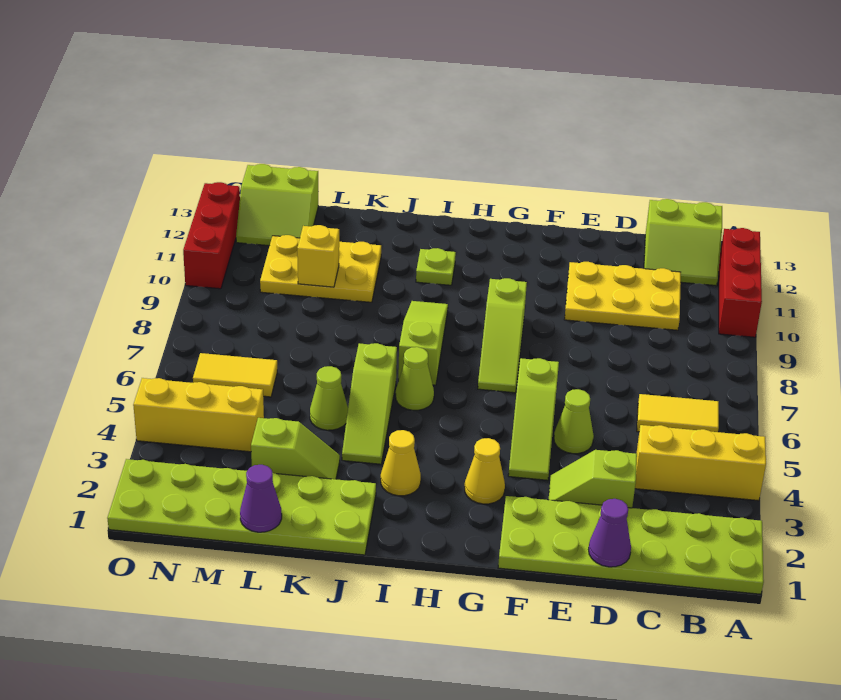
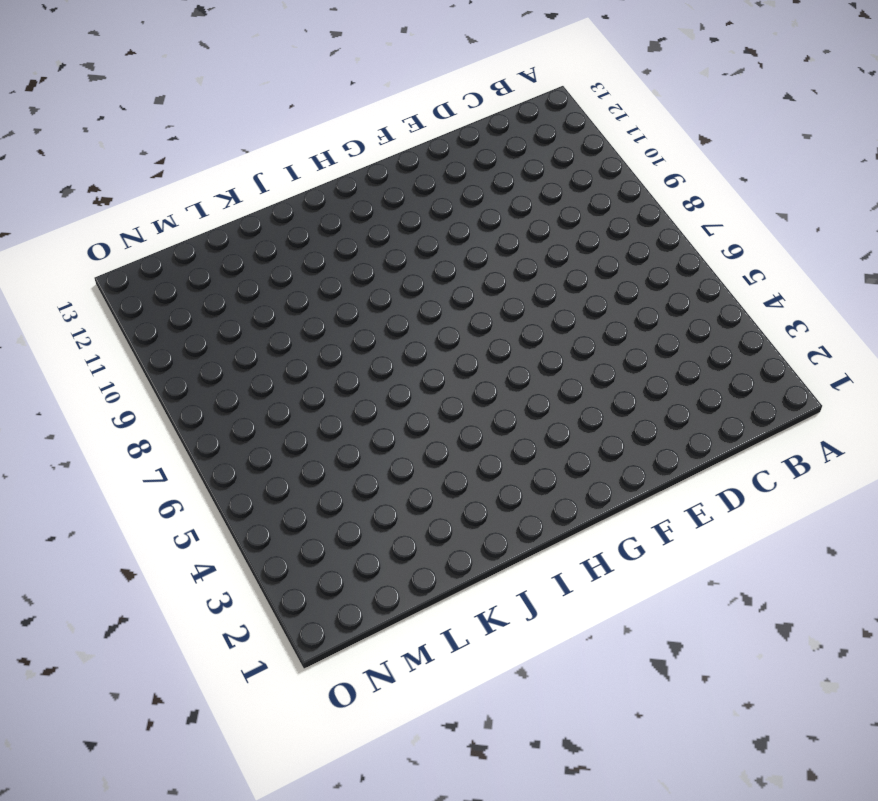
none -> lime plate A1:F2 level 1
none -> yellow brick A4:C4 level 1
none -> red brick A10:A12 level 1

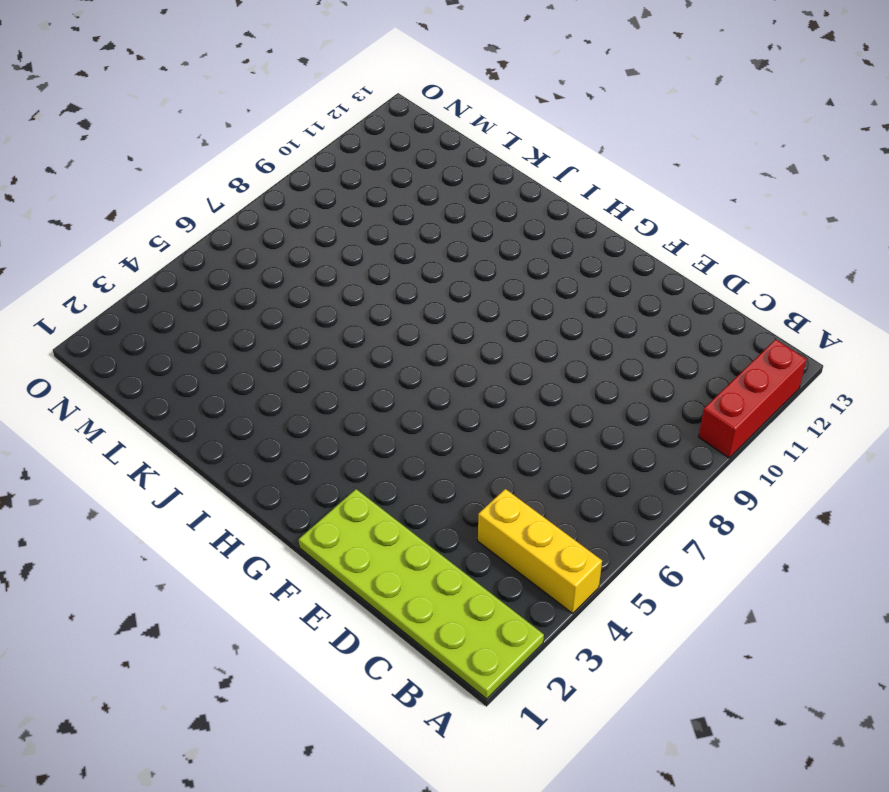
none -> yellow tile B6:C6 level 1
none -> lime slope B12:C13 level 1 top 13
none -> yellow plate C10:E11 level 1

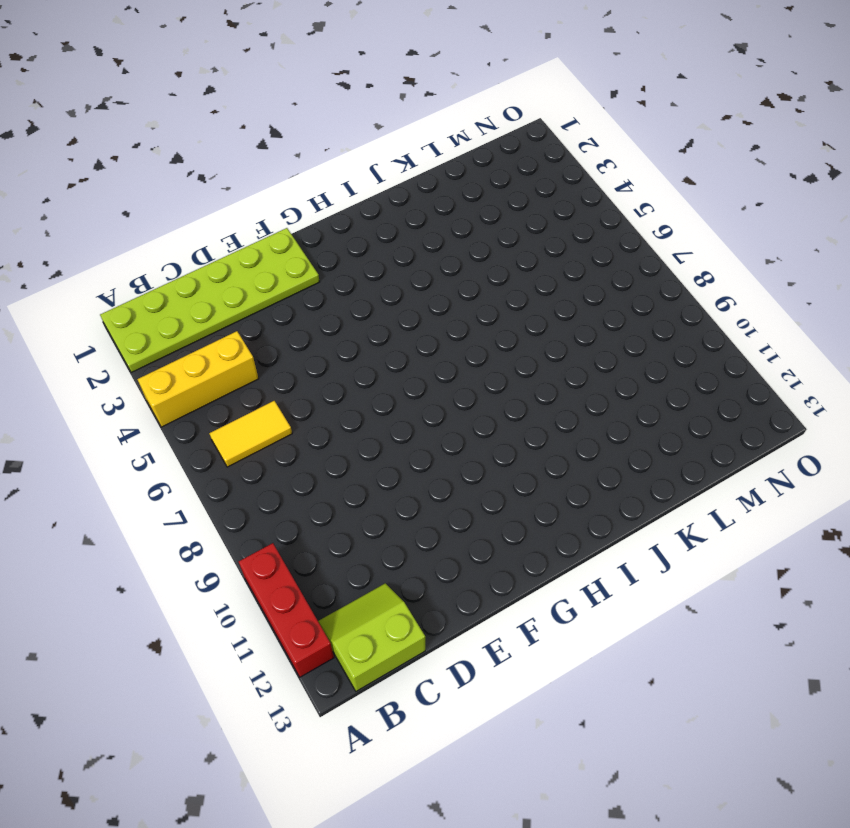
none -> yellow plate C10:E11 level 1
none -> lime slope D3:E3 level 1 top D
none -> lime cone E5 level 1

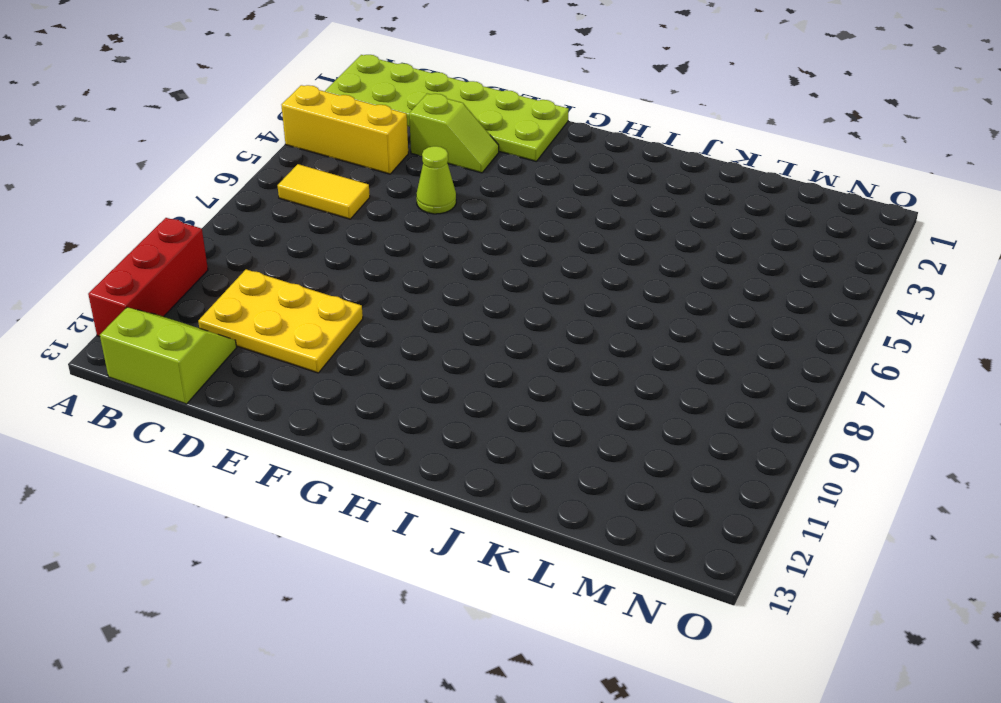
none -> lime slope F4:F6 level 1 top 6
none -> yellow cone G3 level 1
none -> lime slope G7:G9 level 1 top 9

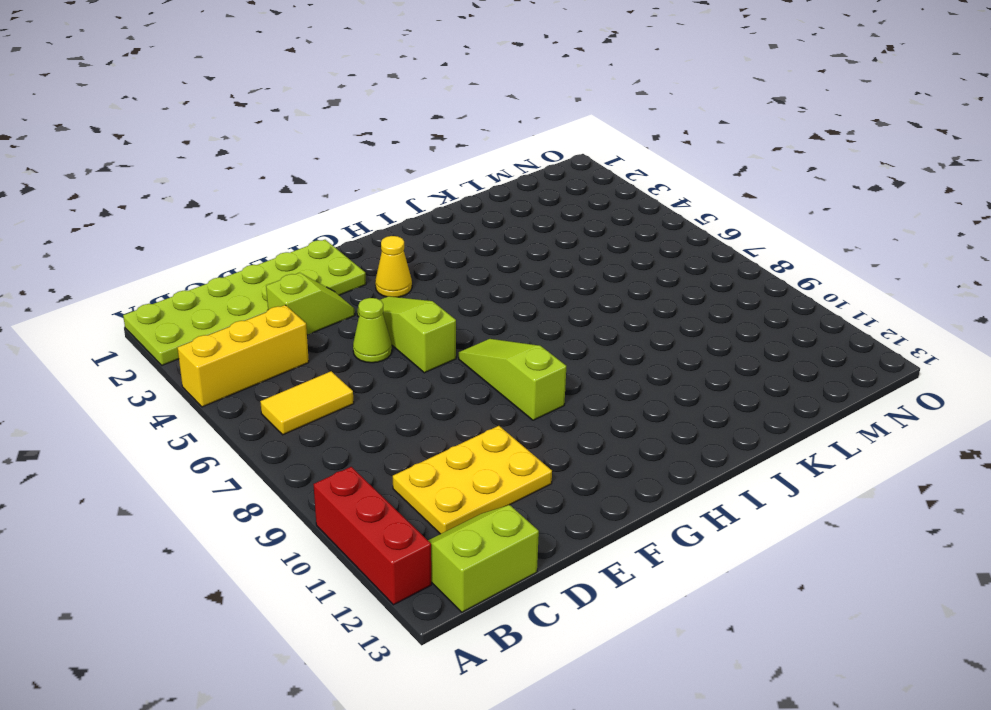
none -> yellow cone I3 level 1
none -> lime cone I6 level 1
none -> lime slope I7:I9 level 1 top 7

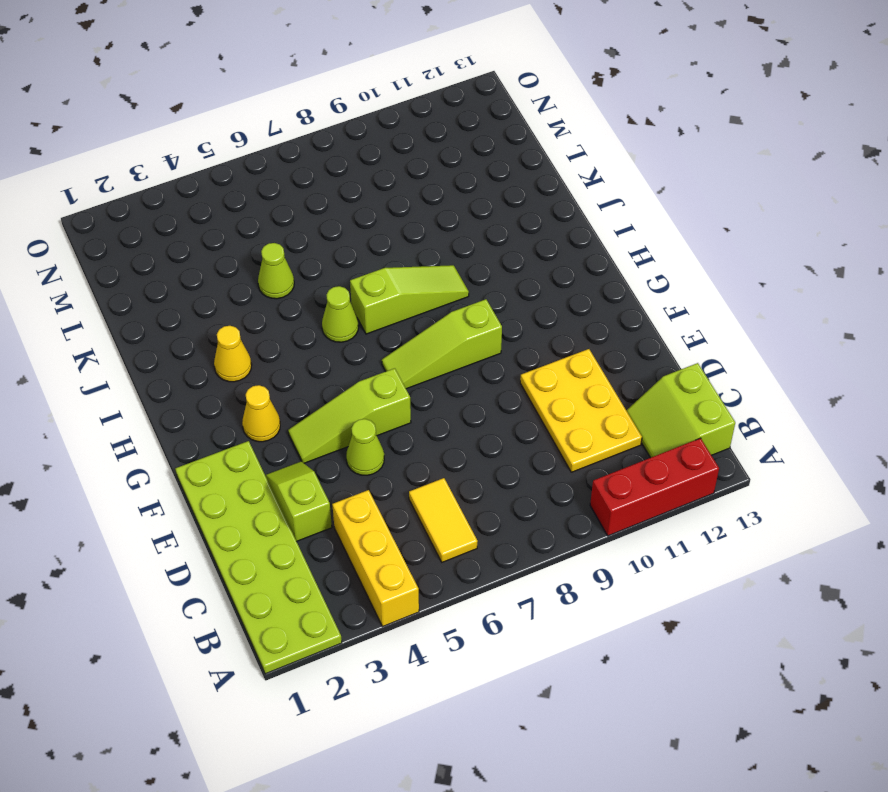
none -> lime plate I11 level 1
none -> lime plate J1:O2 level 1
none -> lime slope J4:J6 level 1 top 6

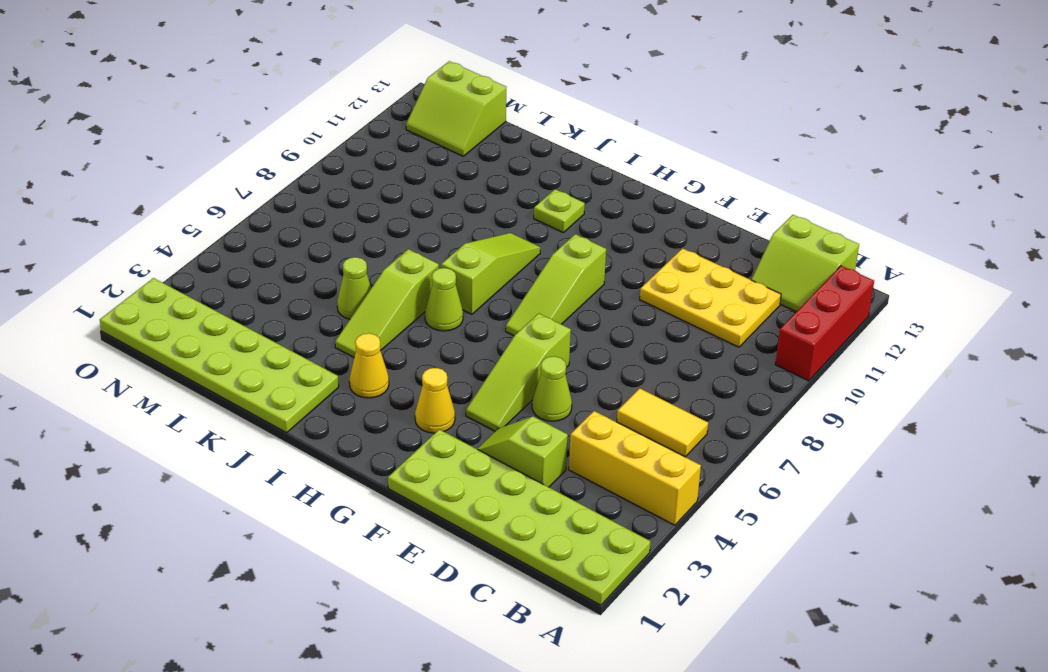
none -> lime slope K3:L3 level 1 top L
none -> yellow plate K10:M11 level 1
none -> yellow brick M4:O4 level 1

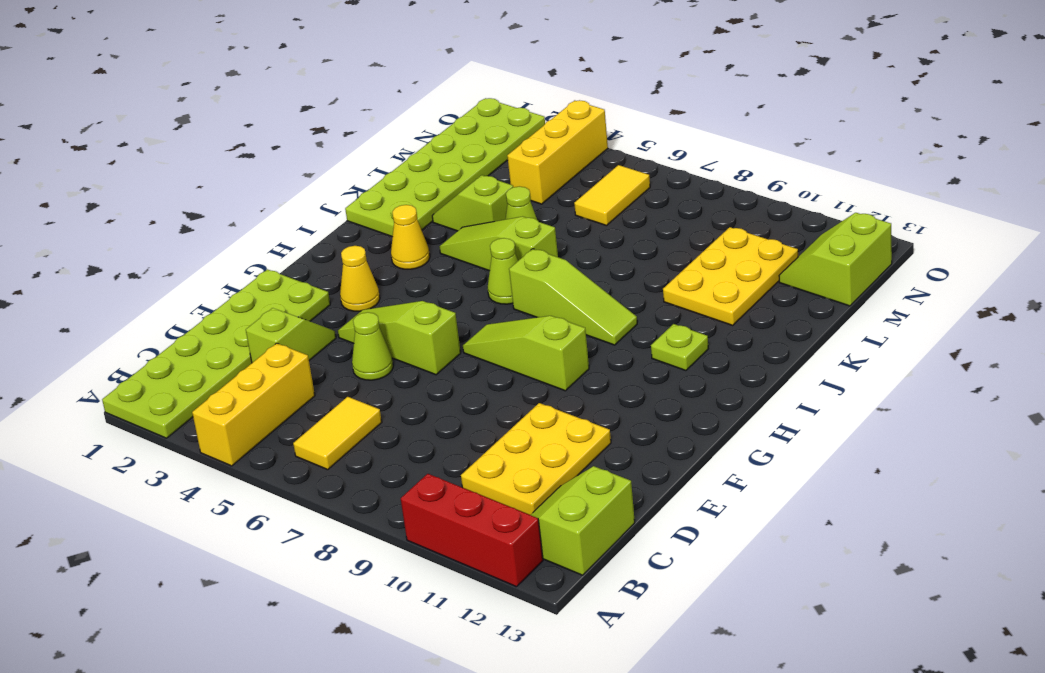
lime slope K3:K4 level 1 top 4 -> lime slope K3:L3 level 1 top L
none -> red brick O10:O12 level 1
none -> purple cone D1 level 2
none -> purple cone L1 level 2

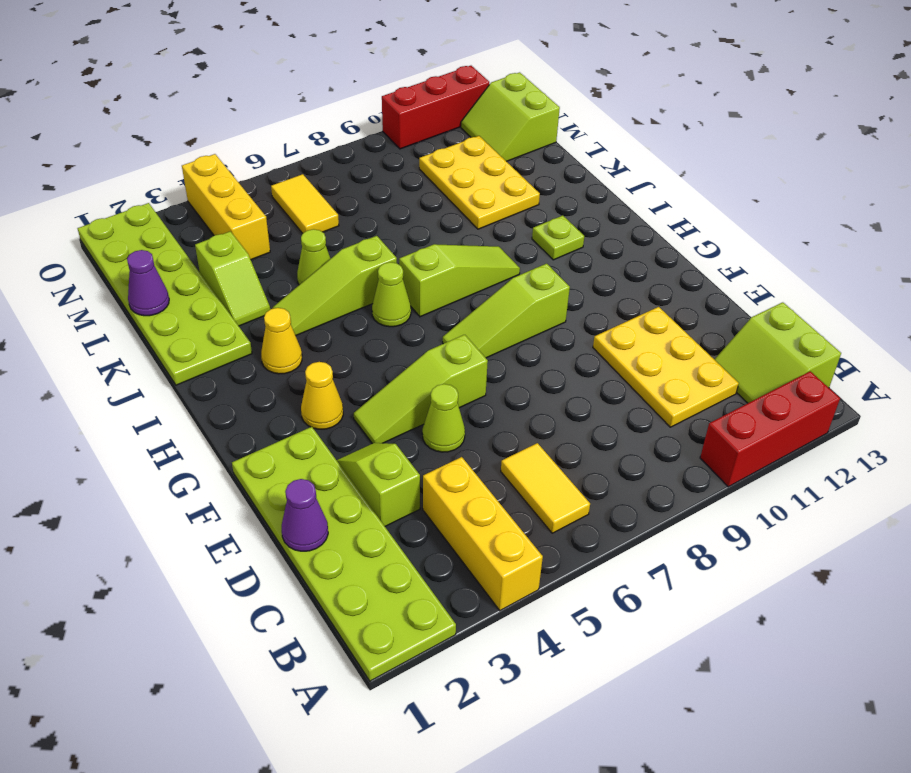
none -> yellow brick L10 level 2

